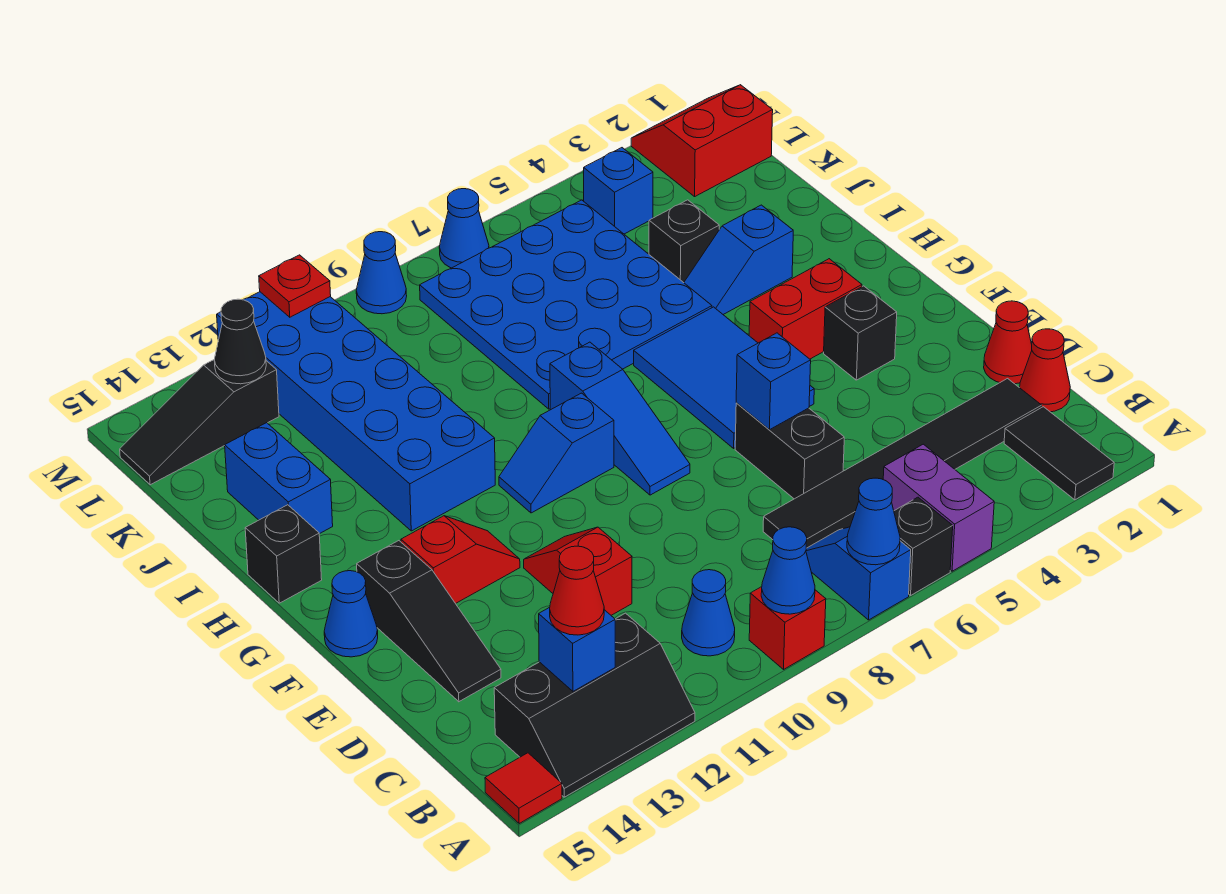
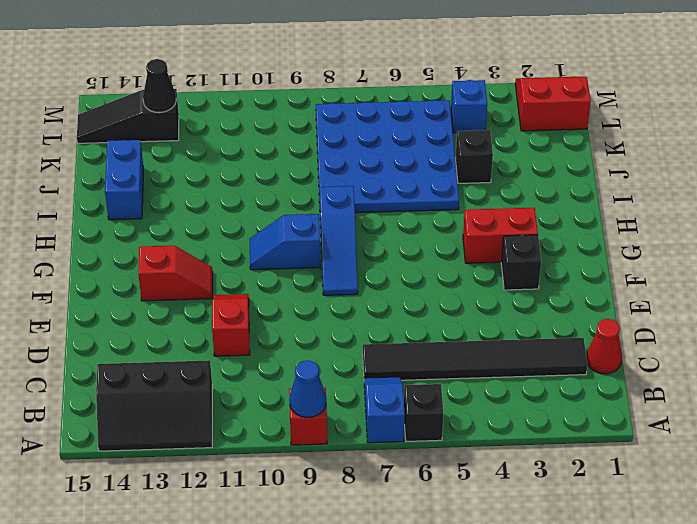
none -> black tile A2:B2 level 1
none -> purple brick A5:B5 level 1
none -> red tile A15 level 1
none -> blue cone B10 level 1

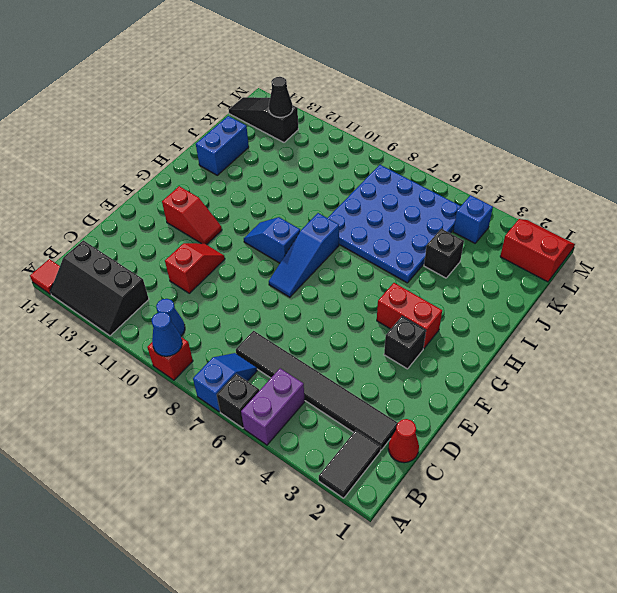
none -> red cone D1 level 1
none -> black brick D6:E6 level 1
none -> black slope D14:F14 level 1 top F
none -> blue tile F5:H6 level 1

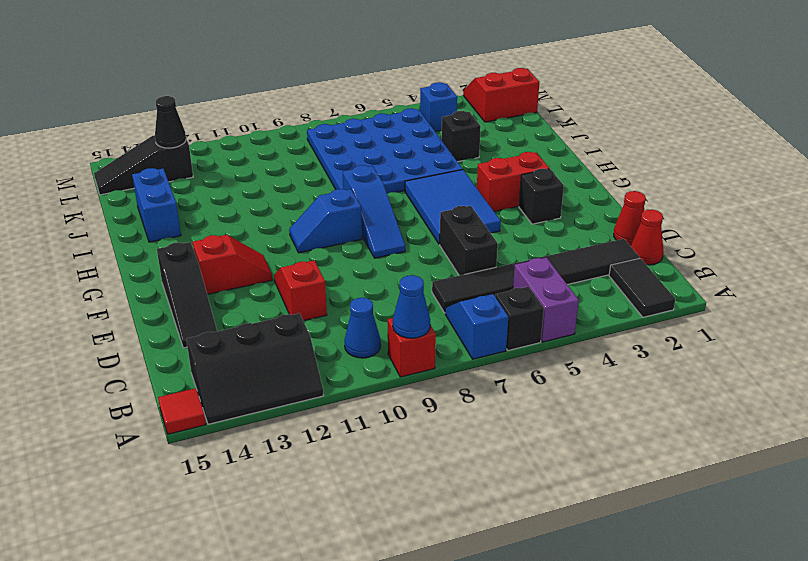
none -> blue cone F15 level 1
none -> blue brick H11:M12 level 1
none -> black brick H15 level 1
none -> blue slope I3:I4 level 1 top 3

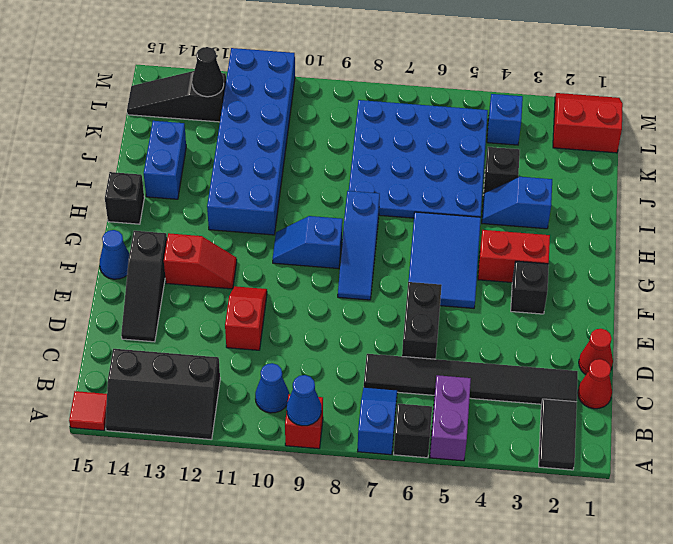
none -> blue cone M7 level 1
none -> blue cone M9 level 1
none -> blue cone A7 level 2
none -> blue brick B13 level 2

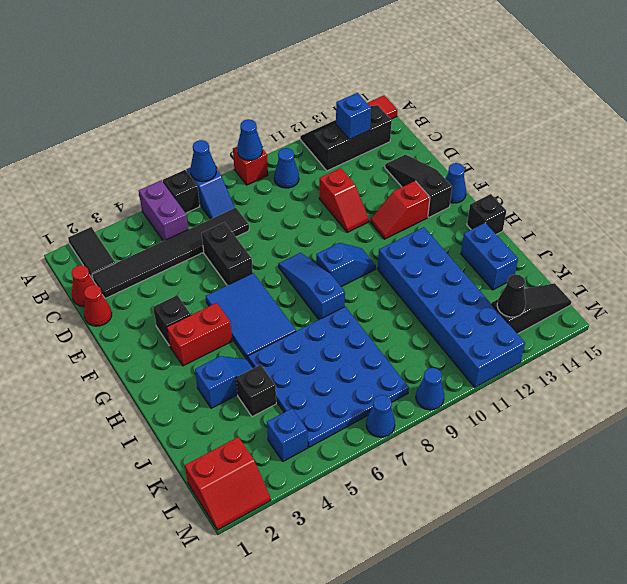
none -> blue brick E6 level 2
none -> red plate M11 level 2
none -> red cone B13 level 3

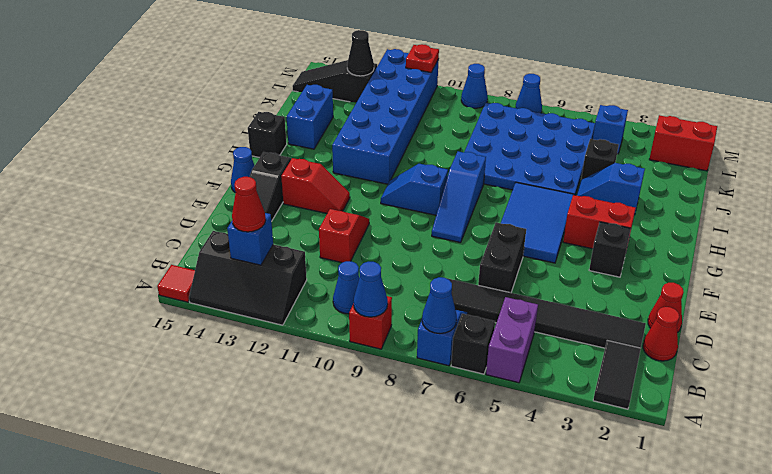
none -> blue brick E6 level 2

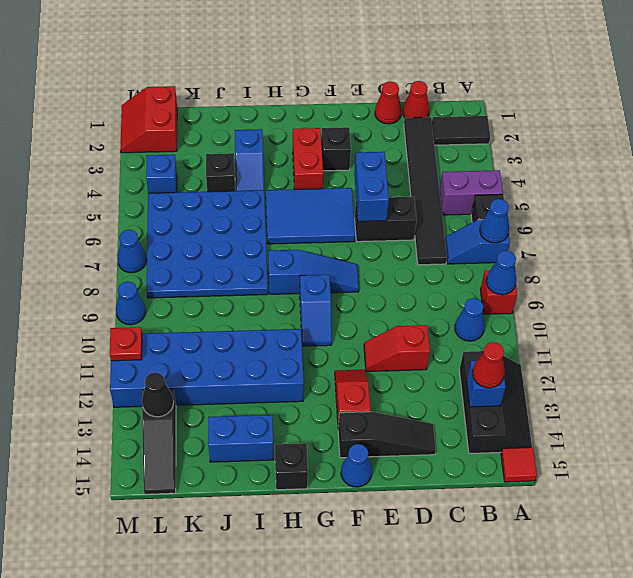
blue brick E5:E6 level 2 -> blue brick E6 level 2

